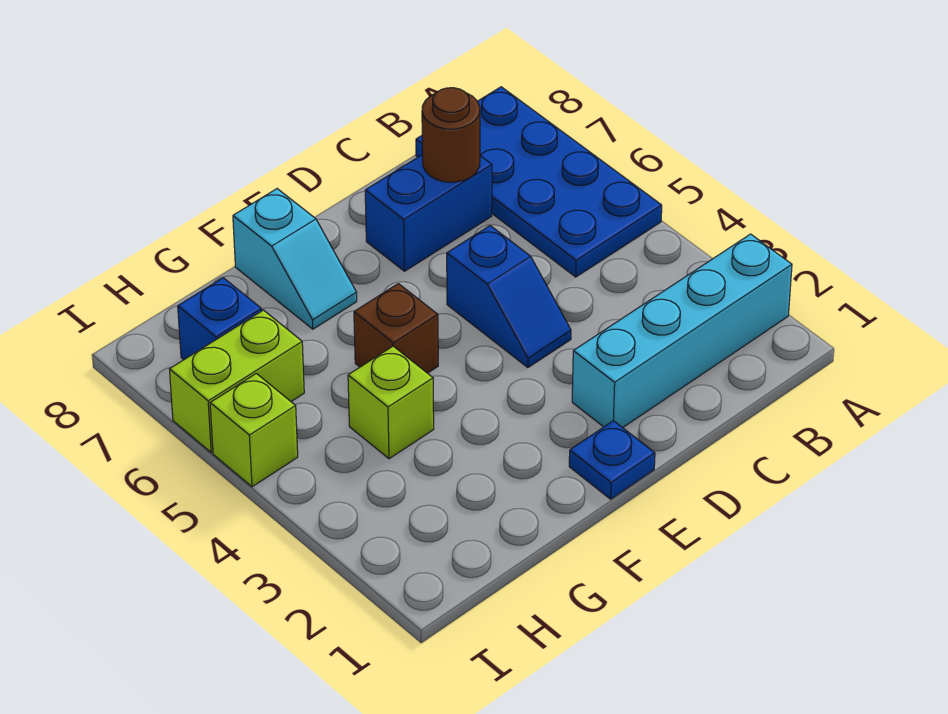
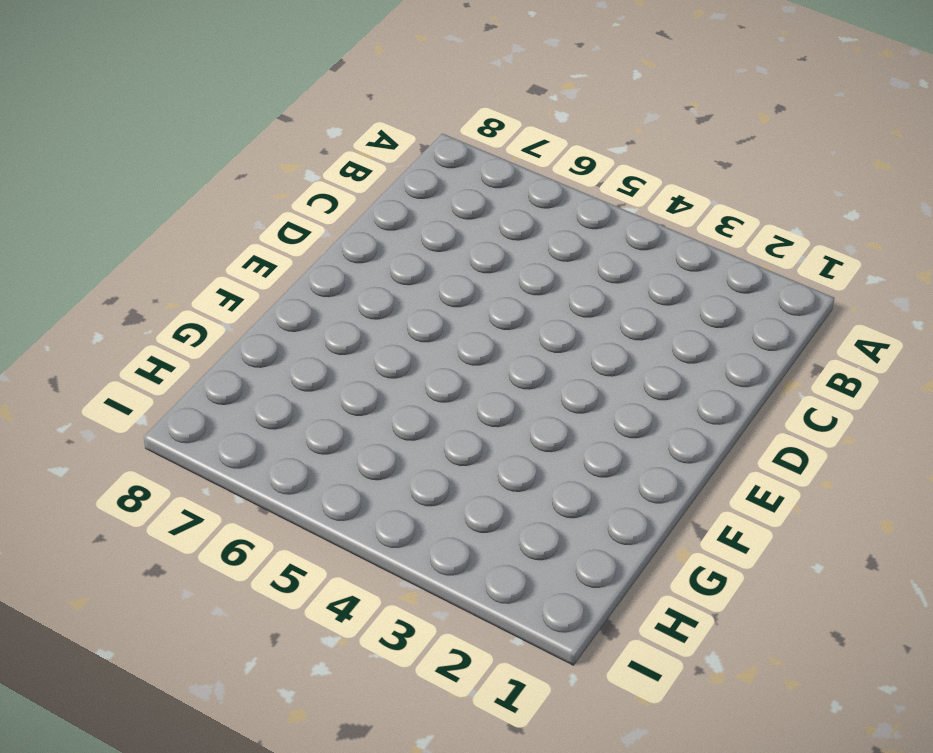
none -> cyan brick A2:D2 level 1
none -> blue plate A5:B8 level 1
none -> blue brick C7:D7 level 1

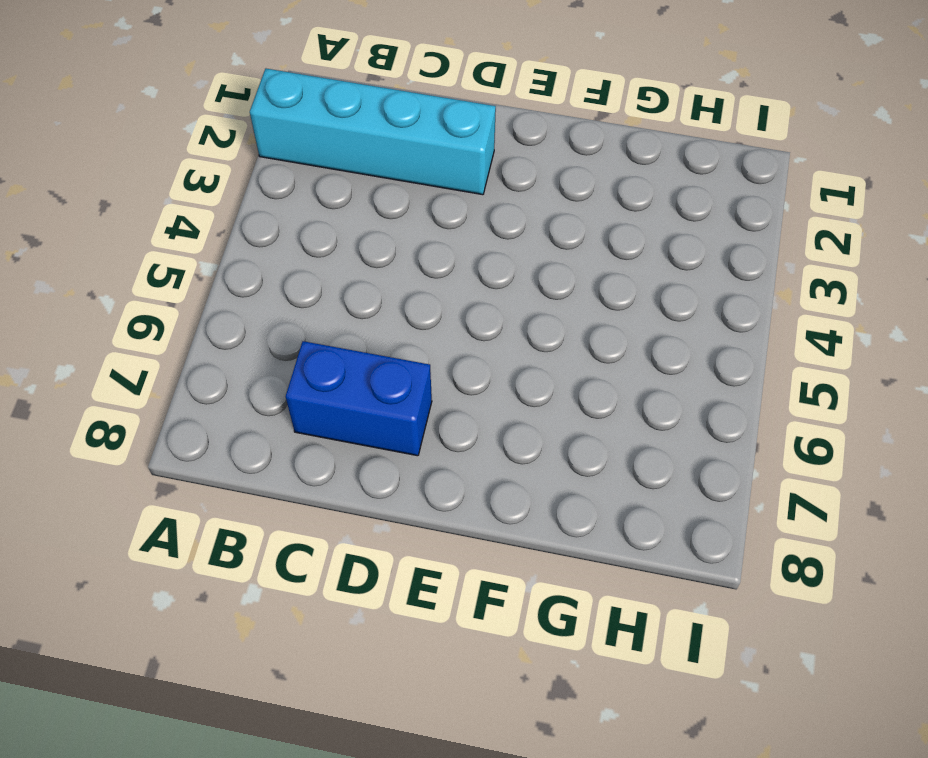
none -> blue plate A5:B8 level 1
none -> blue slope D4:D5 level 1 top 5
none -> blue plate E1 level 1

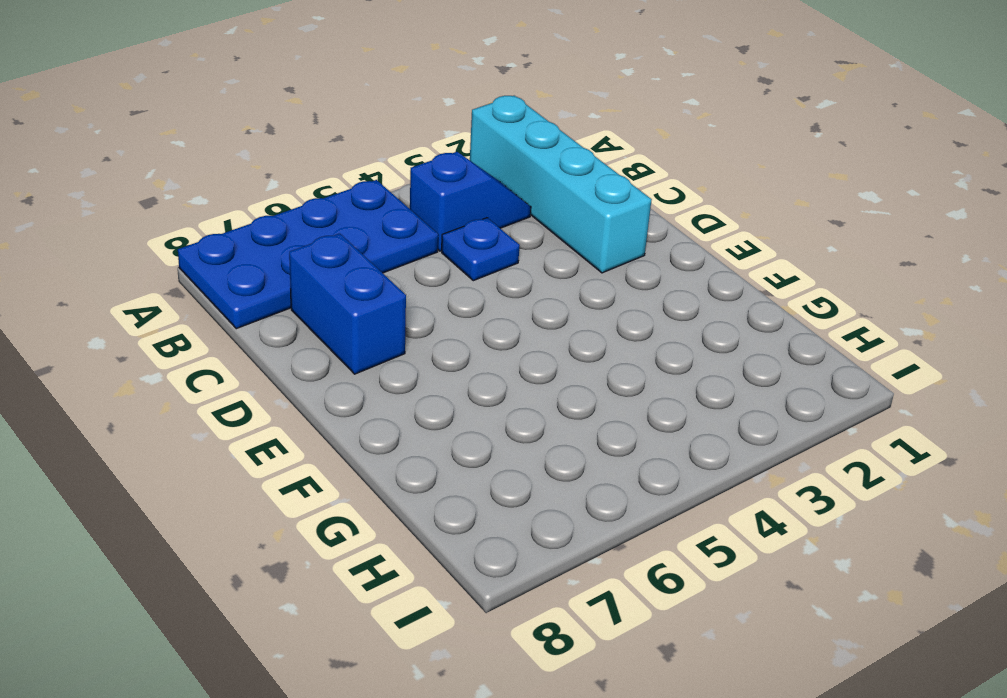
blue slope B3:B4 level 1 top 4 -> blue slope D4:D5 level 1 top 5
blue plate C4 level 1 -> blue plate E1 level 1
none -> brown brick F5 level 1
none -> cyan slope F7:F8 level 1 top 8
none -> lime brick G4 level 1

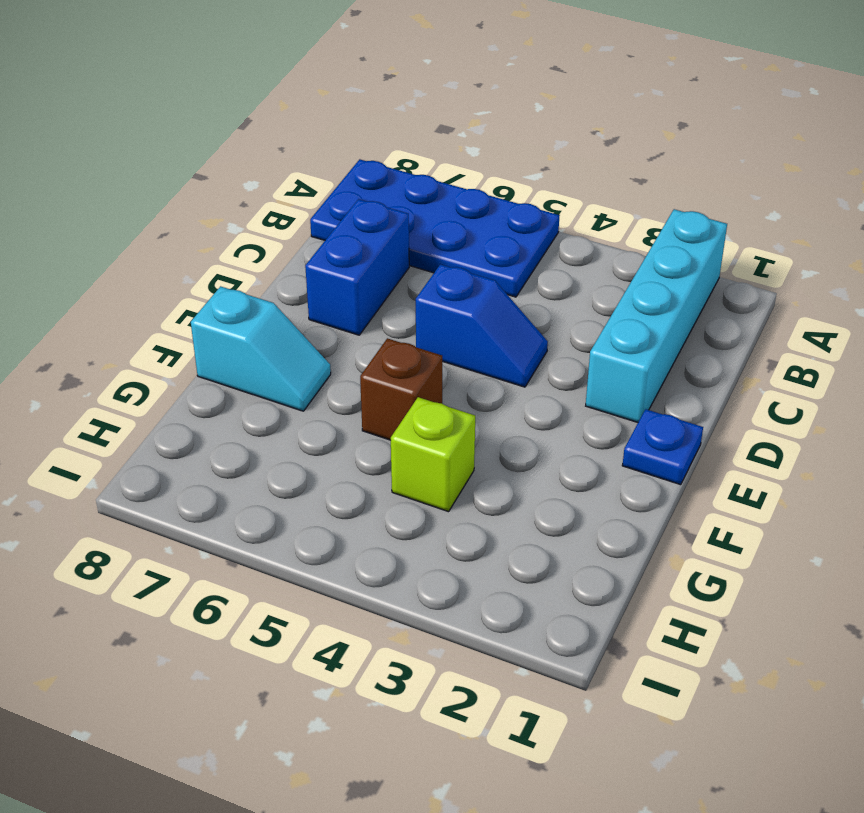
none -> lime brick H6:I6 level 1
none -> blue brick H7 level 1
none -> lime brick I5 level 1

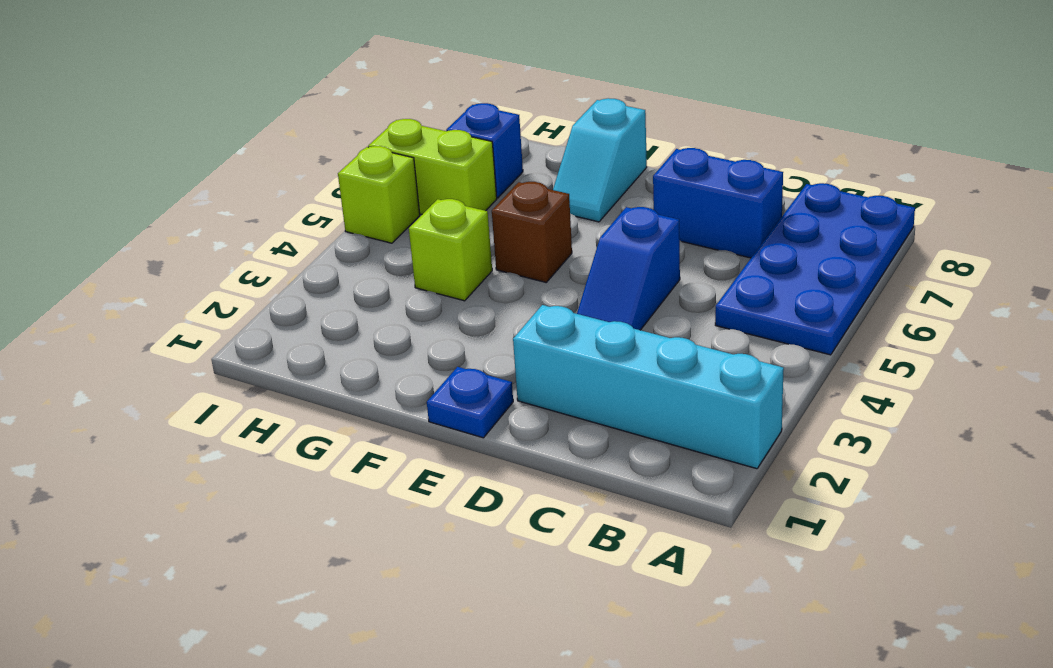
none -> brown round brick C7 level 2

